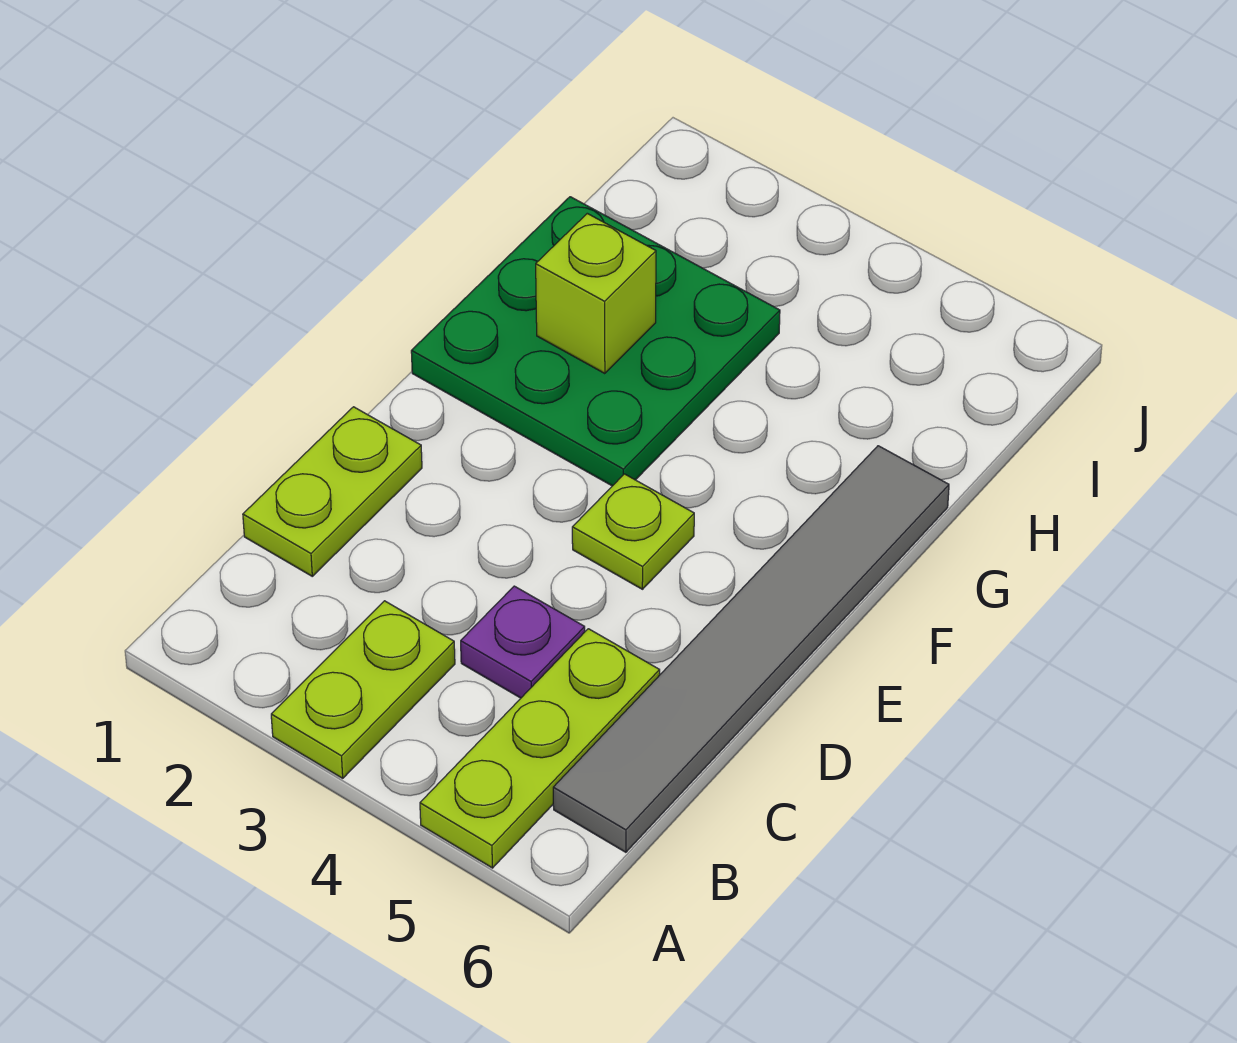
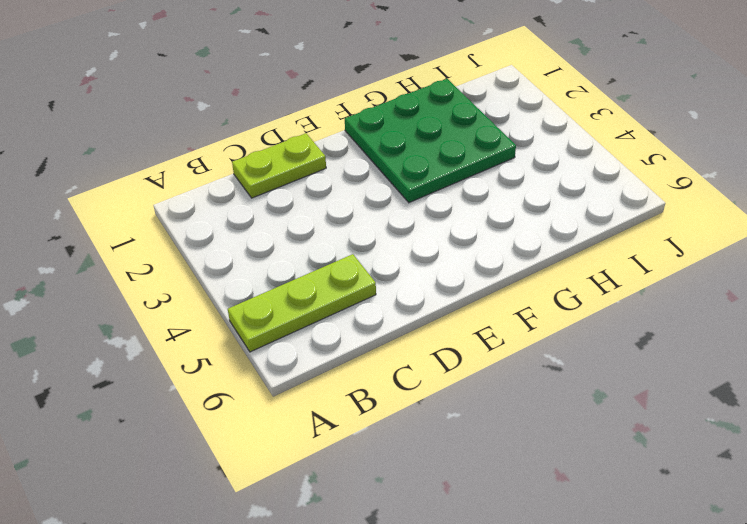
none -> lime plate A3:B3 level 1
none -> grey tile B6:G6 level 1

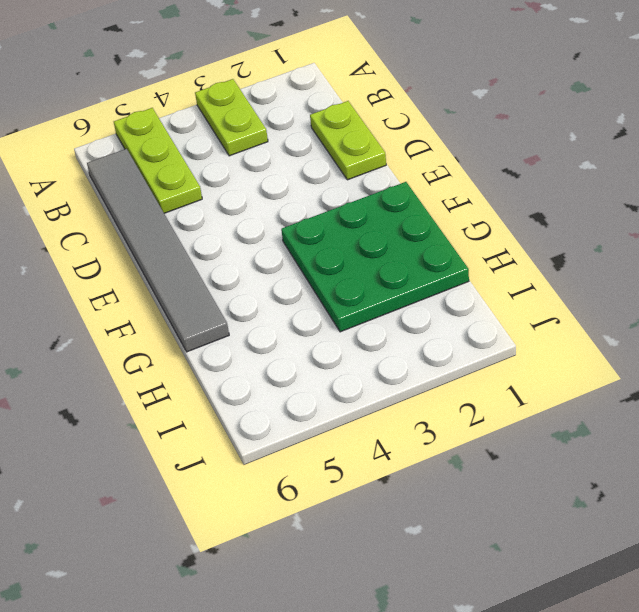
none -> purple plate C4 level 1
none -> lime plate E4 level 1

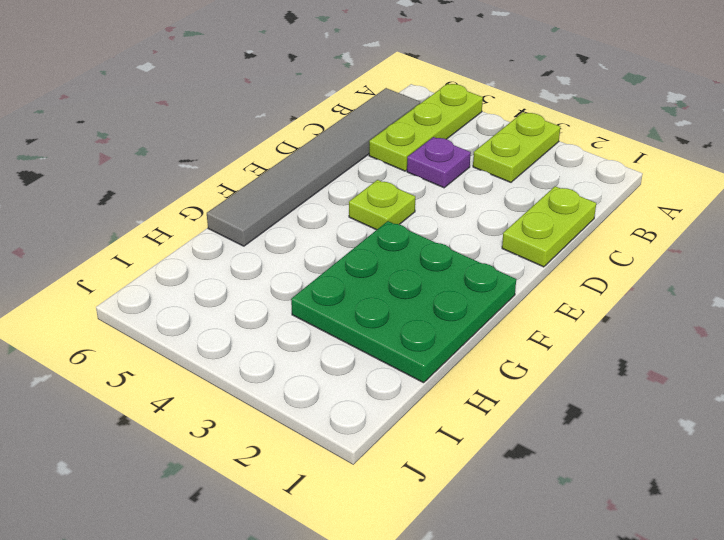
none -> lime brick G2 level 2

